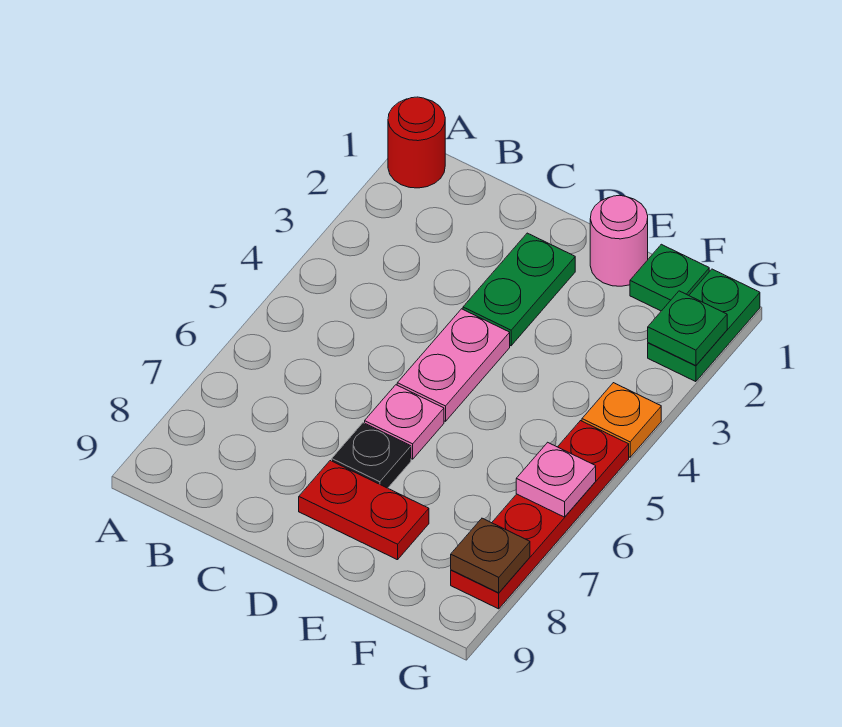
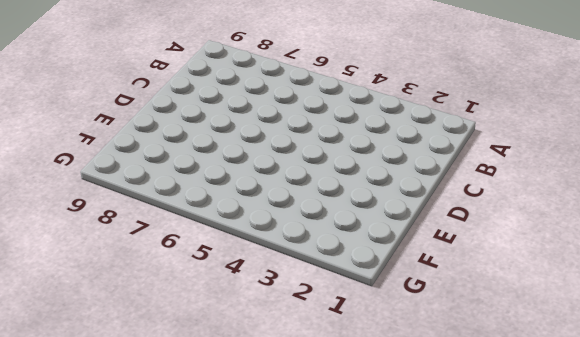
none -> red round brick A1 level 1
none -> green plate D2:D3 level 1
none -> pink plate D4:D5 level 1

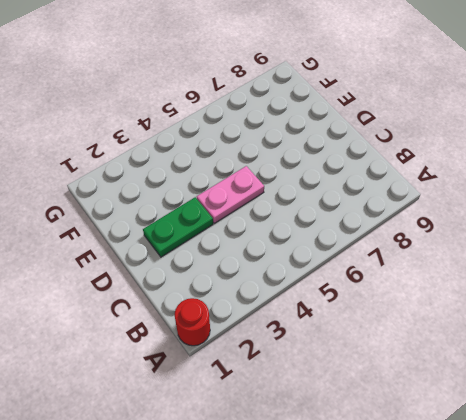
none -> pink plate D6 level 1
none -> black plate D7 level 1
none -> red plate D8:E8 level 1

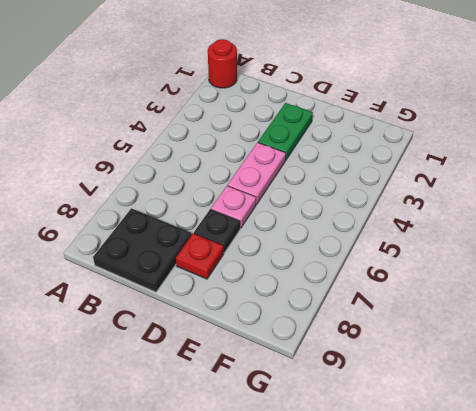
black plate B8:C9 level 1 -> none
red plate D8 level 1 -> red plate D8:E8 level 1
none -> pink round brick E1 level 1
none -> green plate F1 level 1
none -> green plate G1:G2 level 1

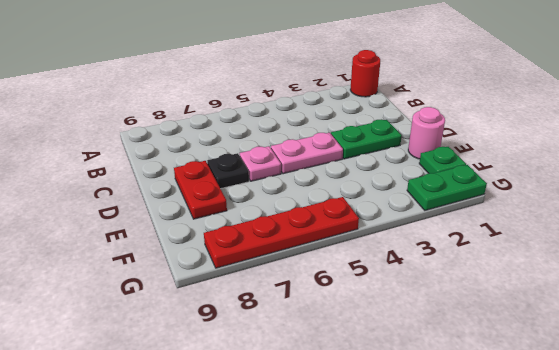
none -> orange plate G4 level 1
none -> green plate G2 level 2
none -> pink plate G6 level 2

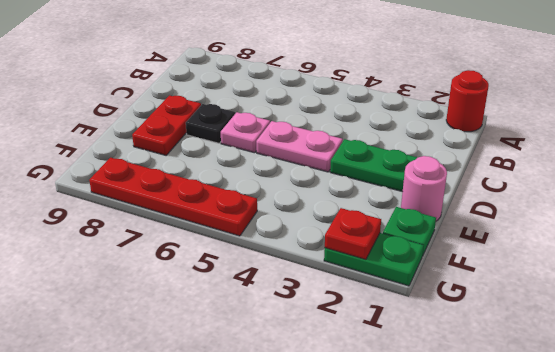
red plate G2 level 2 -> green plate G2 level 2
none -> orange plate G4 level 1
none -> pink plate G6 level 2
none -> brown plate G8 level 2

